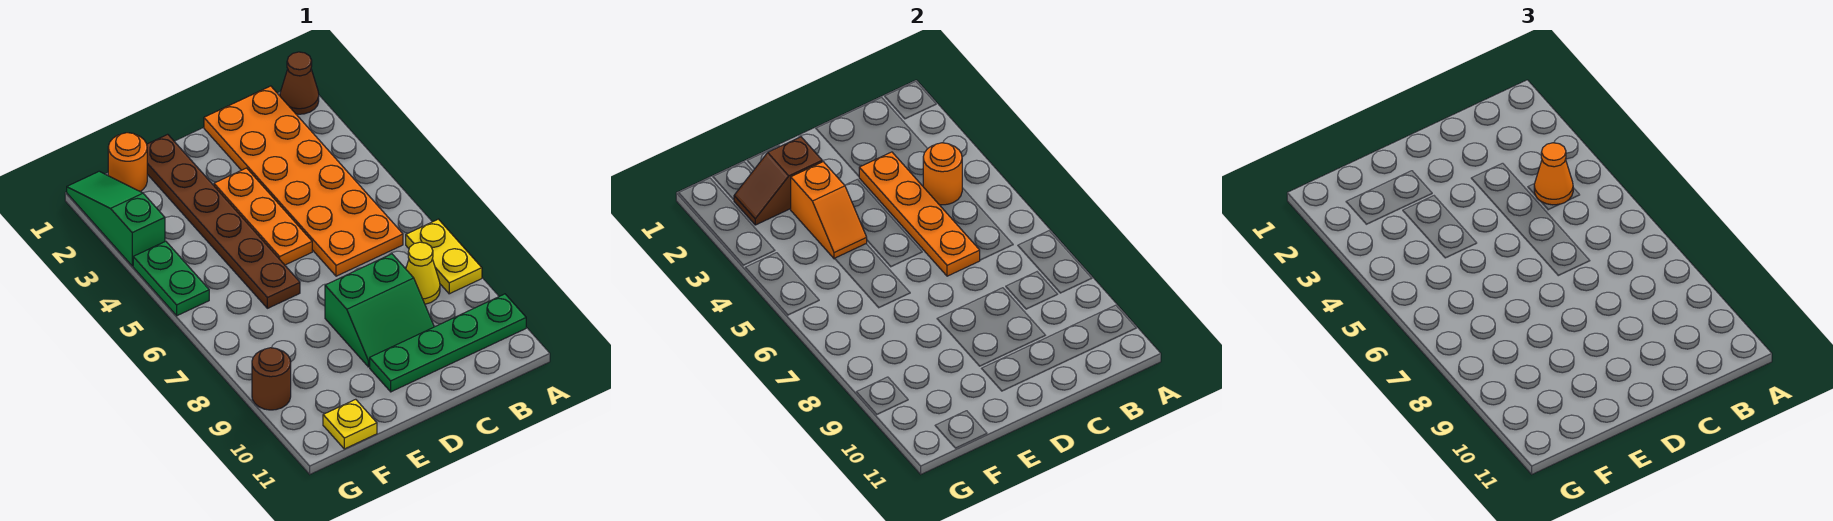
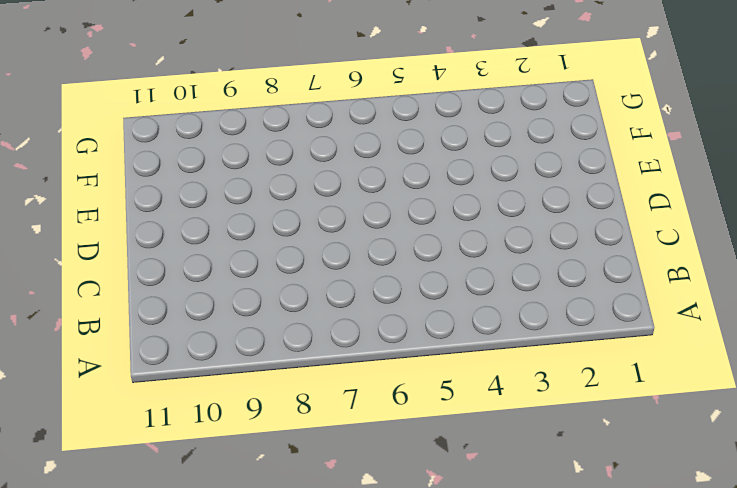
none -> brown cone A1 level 1
none -> yellow plate A7:A8 level 1
none -> green plate A10:D10 level 1

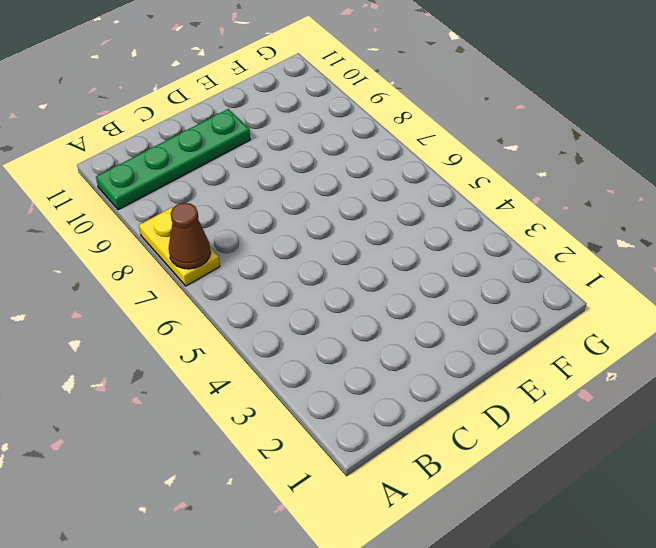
brown cone A7 level 2 -> brown cone A1 level 1
none -> orange plate B1:C6 level 1
none -> yellow cone B8 level 1
none -> green slope C8:D9 level 1 top 8

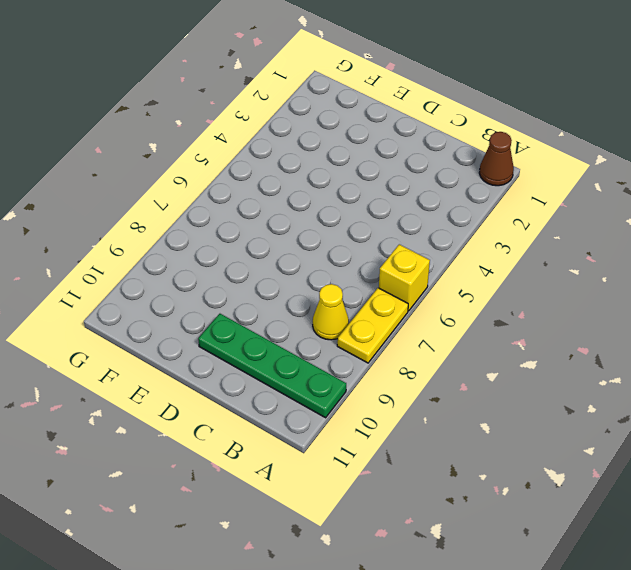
yellow brick A6 level 1 -> none
none -> orange plate B1:C6 level 1
none -> green slope C8:D9 level 1 top 8
none -> orange plate D3:D5 level 1

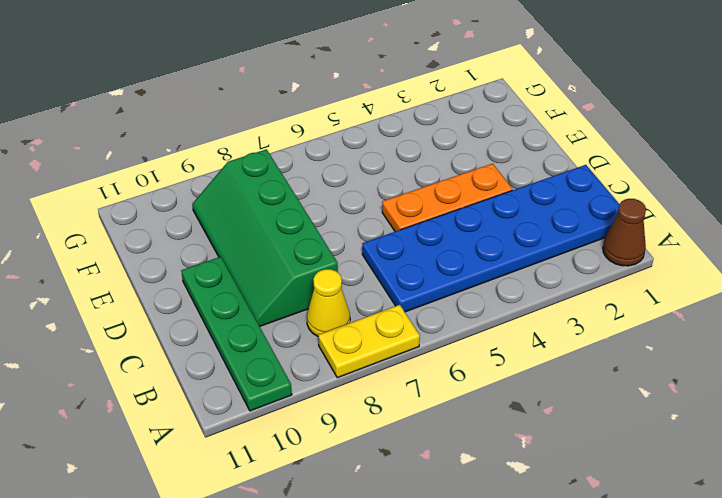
blue plate B1:C6 level 1 -> orange plate B1:C6 level 1
green slope C8:F9 level 1 top 8 -> green slope C8:D9 level 1 top 8
none -> brown plate E1:E6 level 1
none -> orange round brick F1 level 1
none -> yellow plate F11 level 1

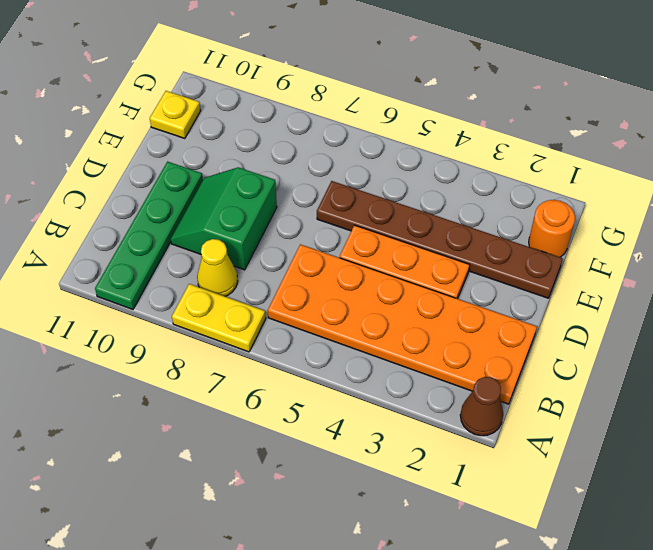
none -> green slope G1:G3 level 1 top 3
none -> green plate G4:G5 level 1
none -> brown round brick G9 level 1

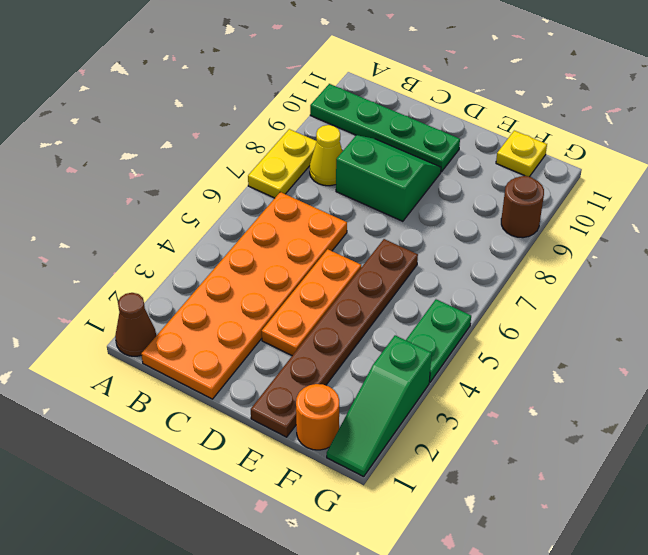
none -> orange round brick B4 level 2
none -> orange plate C3:C6 level 2
none -> brown slope E2:F2 level 2 top E

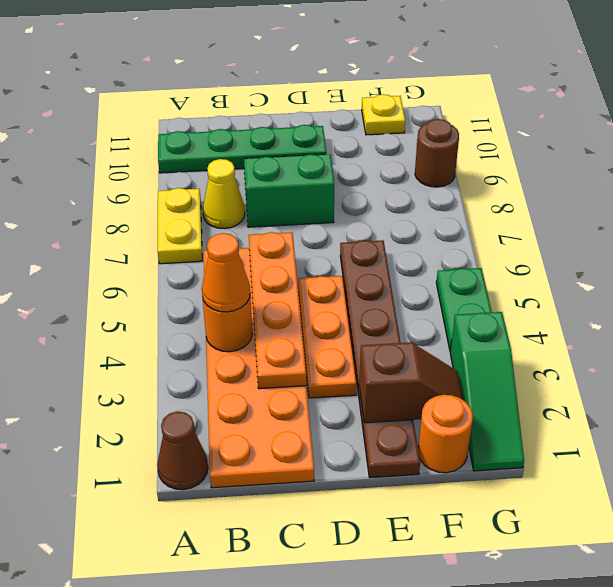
none -> orange slope E3:E4 level 2 top 3

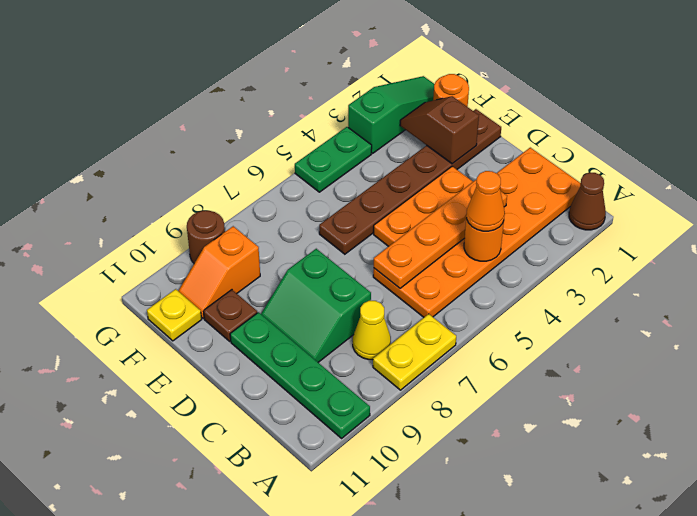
brown plate E10 level 1 -> none
orange slope F9:F10 level 1 top 9 -> orange slope E3:E4 level 2 top 3

